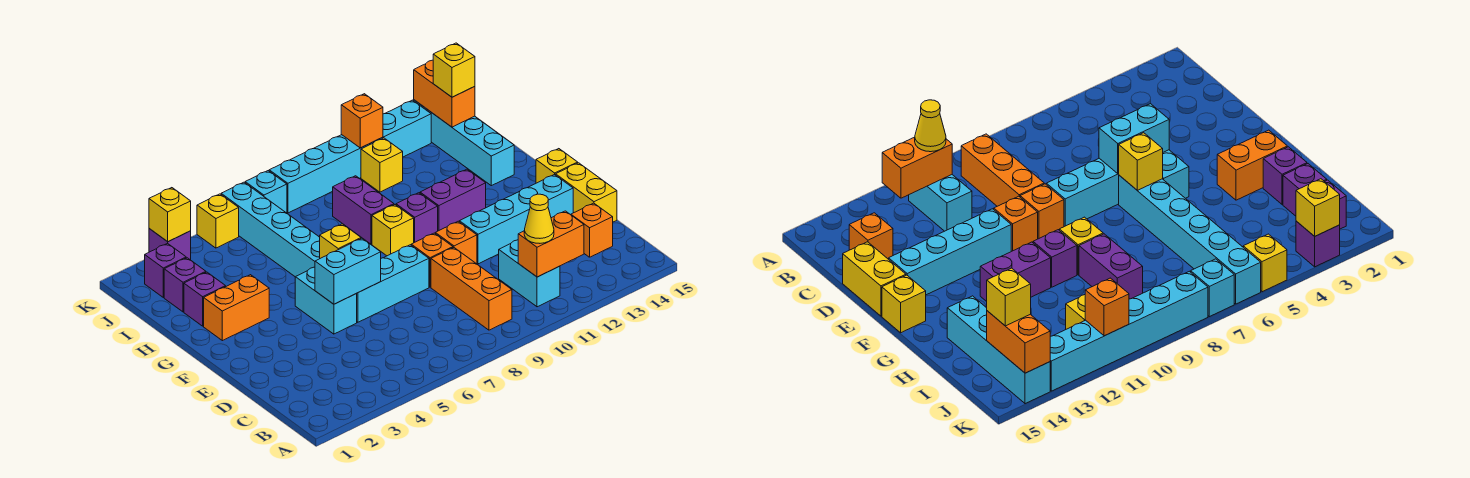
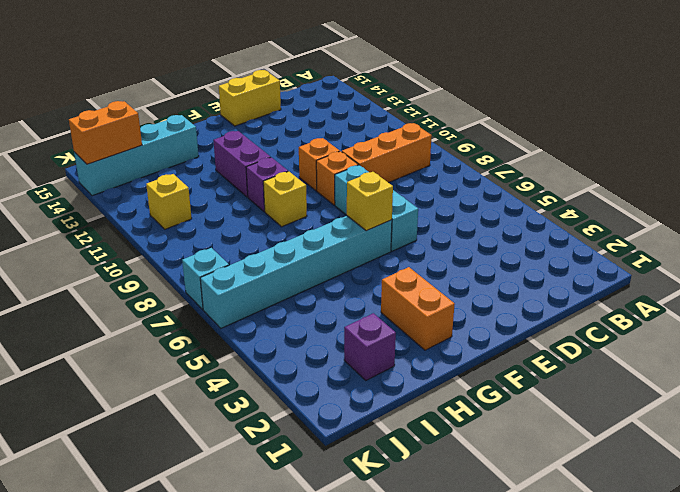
none -> cyan brick B11:C11 level 1
none -> orange brick C14 level 1
none -> cyan brick E5:F5 level 1
none -> cyan brick E11:E14 level 1

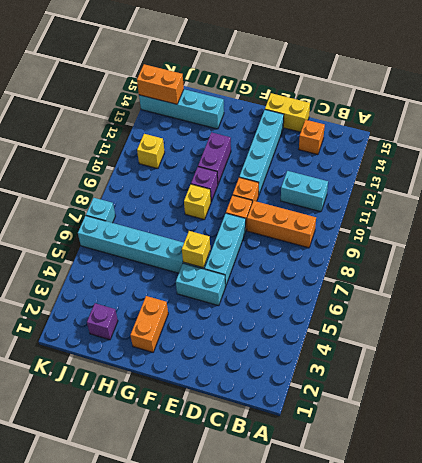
none -> yellow brick F15 level 1
none -> purple brick H2 level 1
none -> purple brick H9:I9 level 1
none -> purple brick J2 level 1

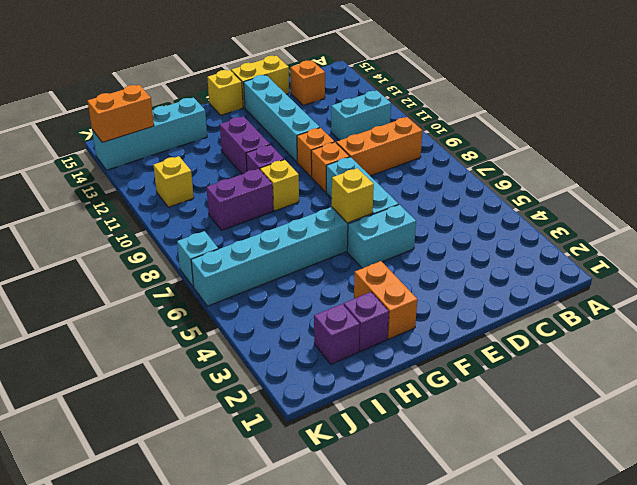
none -> purple brick J2 level 1
none -> purple brick K3 level 1
none -> yellow brick K5 level 1
none -> cyan brick K8:K13 level 1

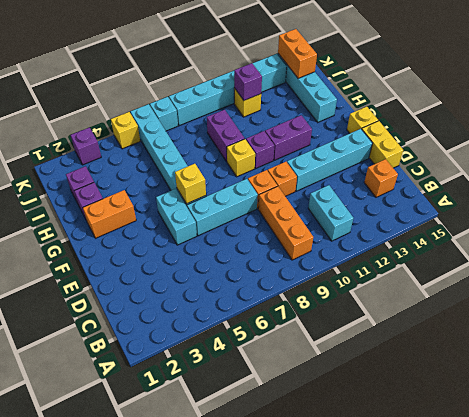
purple brick J11 level 2 -> purple brick J2 level 1
none -> orange brick B11:B12 level 2
none -> cyan brick E5:E6 level 2
none -> yellow brick K3 level 2
none -> orange brick K11 level 2

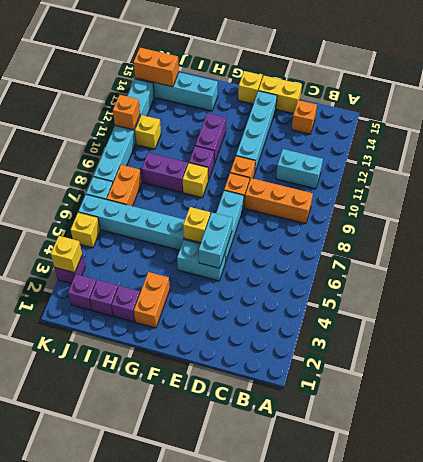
orange brick J7:J8 level 1 -> orange brick B11:B12 level 2
none -> yellow cone B11 level 3
none -> yellow brick J14 level 3

